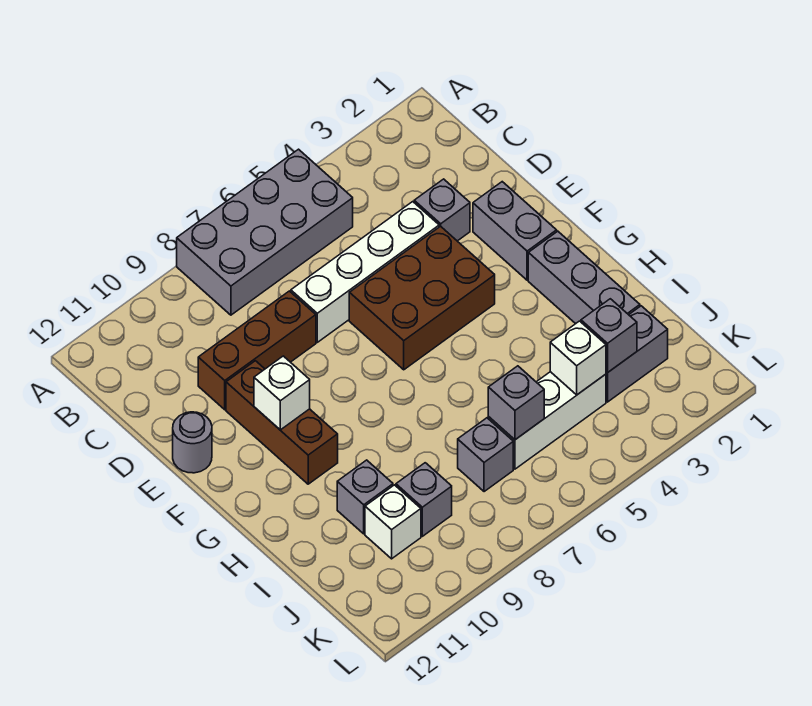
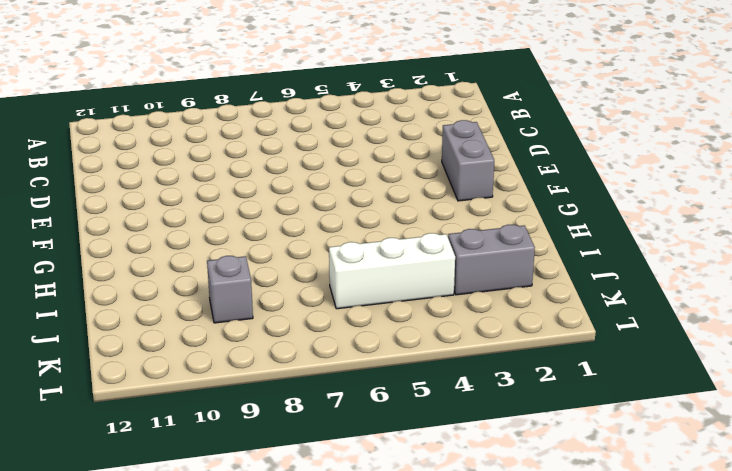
none -> grey brick A5:B8 level 1
none -> grey brick D3 level 1
none -> white brick D4:D7 level 1

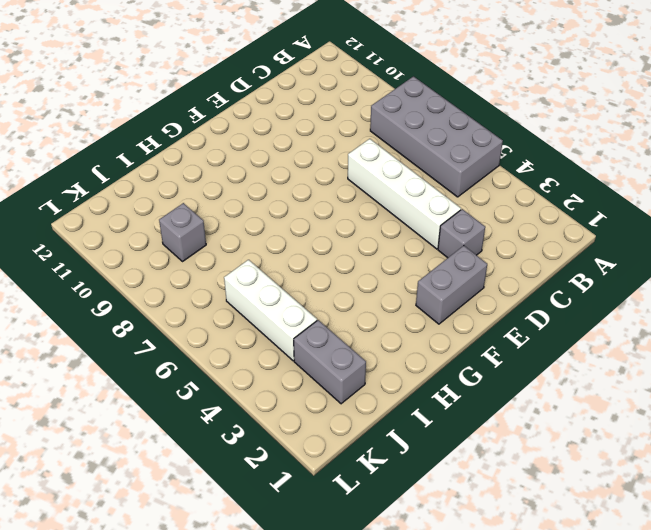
none -> brown brick D8:D10 level 1
none -> brown brick E4:F6 level 1
none -> brown brick E10:G10 level 1

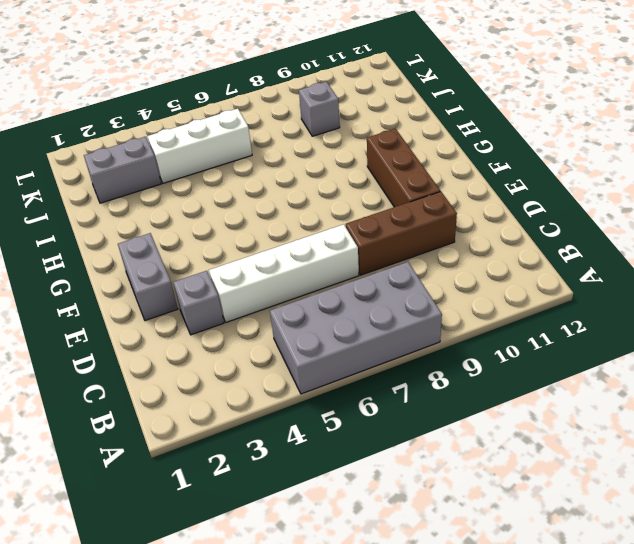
none -> brown brick E4:F6 level 1
none -> grey round brick E12 level 1
none -> grey brick G2:I2 level 1

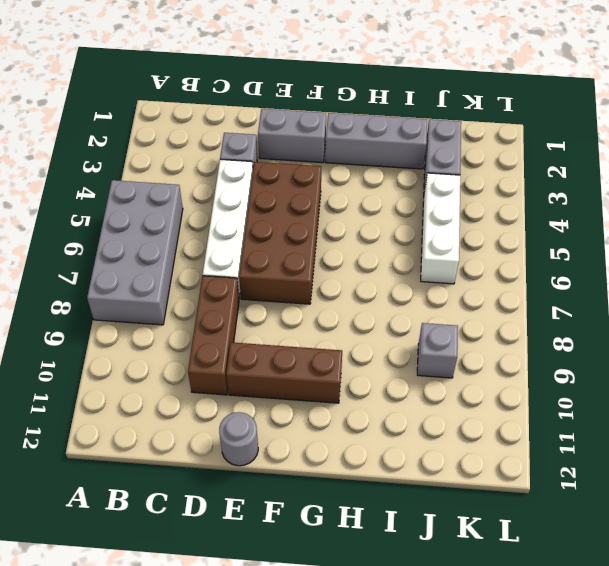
brown brick E4:F7 level 1 -> brown brick E4:F6 level 1
none -> grey brick I10 level 1
none -> grey brick J7 level 1
none -> white brick J10 level 1

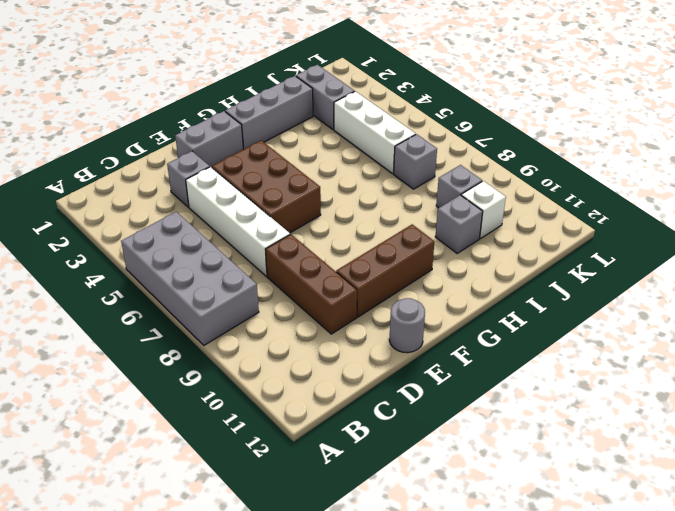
none -> white brick F10 level 2
none -> grey brick J3 level 2
none -> white brick J4 level 2

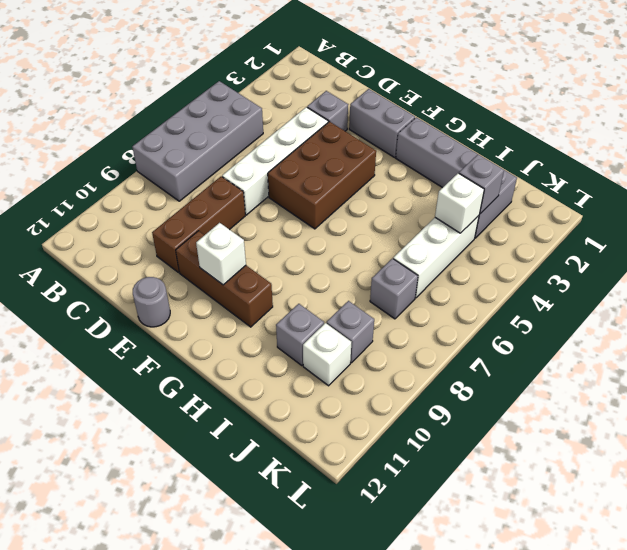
none -> grey brick J6 level 2

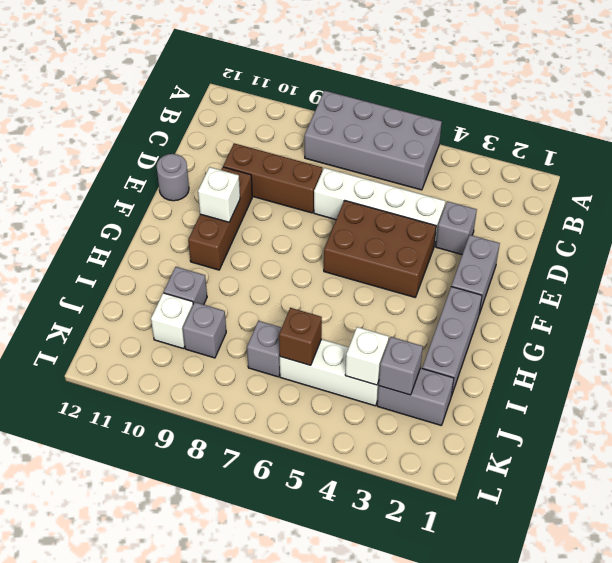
brown brick J6 level 2 -> grey brick J6 level 2

